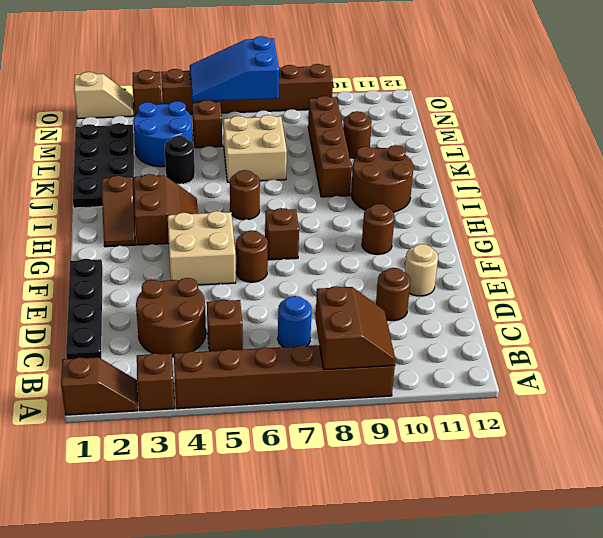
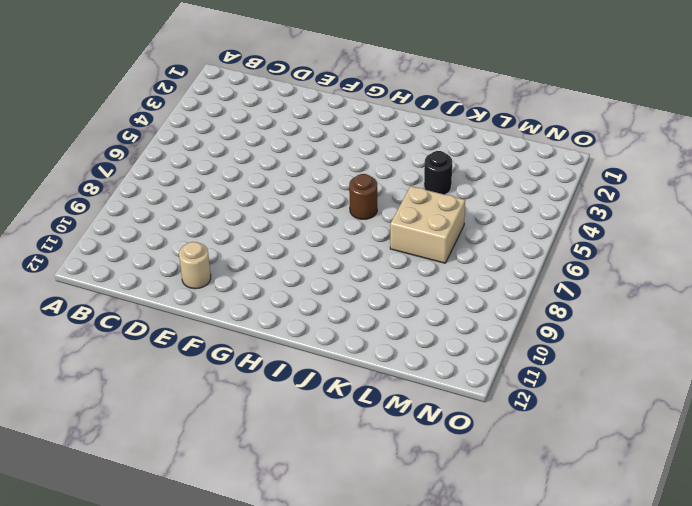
none -> brown slope A1:A2 level 1 top 1
none -> brown brick A3 level 1
none -> brown brick A4:A9 level 1

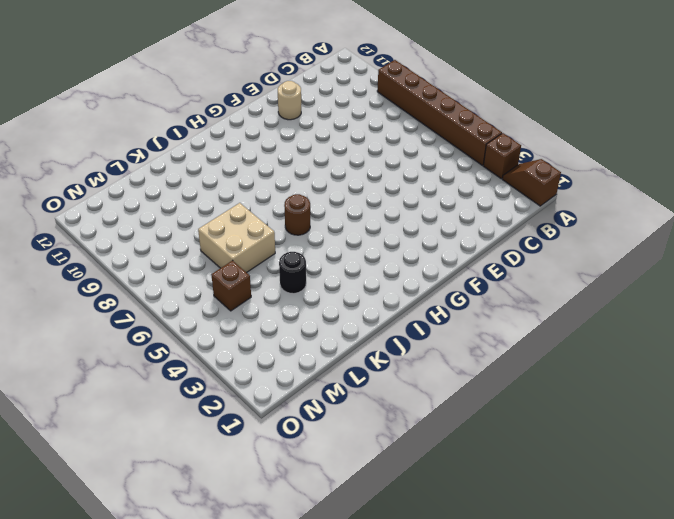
none -> black plate C1:F1 level 1
none -> brown round brick C3:D4 level 1
none -> brown brick C5 level 1

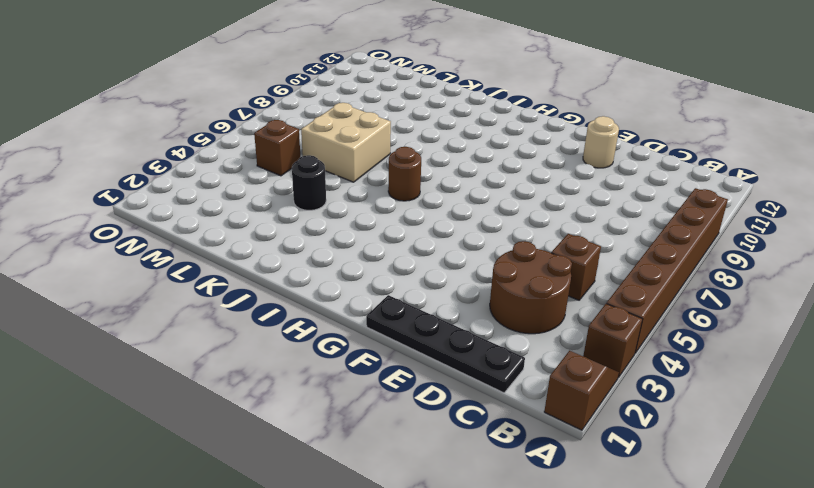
none -> blue round brick C7 level 1
none -> brown round brick D10 level 1
none -> tan brick F4:G5 level 1

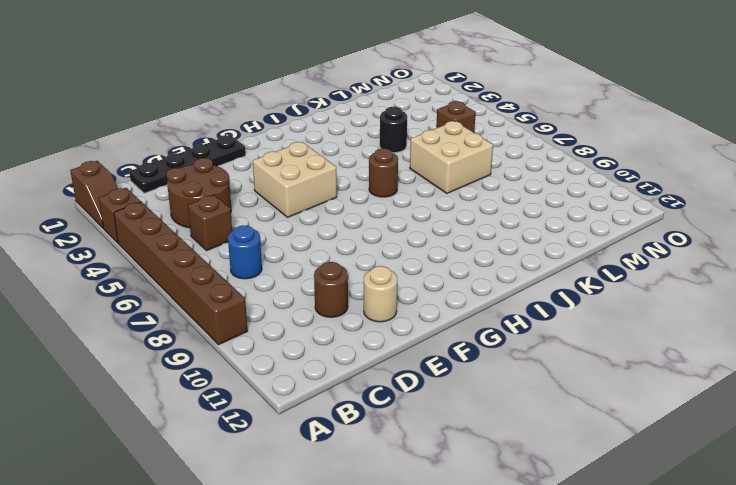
none -> brown round brick F6 level 1
none -> brown brick G7 level 1
none -> brown round brick G10 level 1

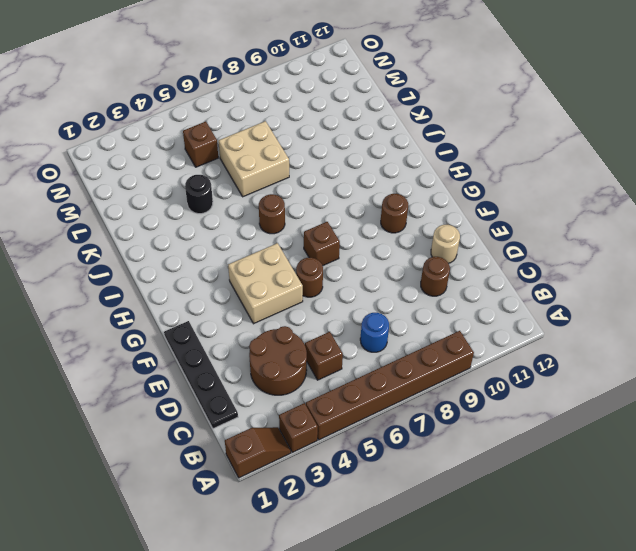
none -> brown slope H2:I2 level 1 top I
none -> brown slope H3:I4 level 1 top 3
none -> brown round brick I10:J11 level 1

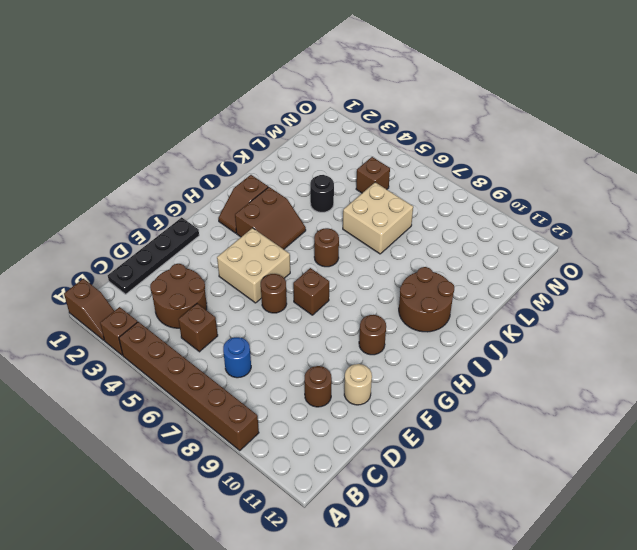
none -> black plate J1:M2 level 1
none -> brown brick J9:M9 level 1
none -> blue round brick L3:M4 level 1

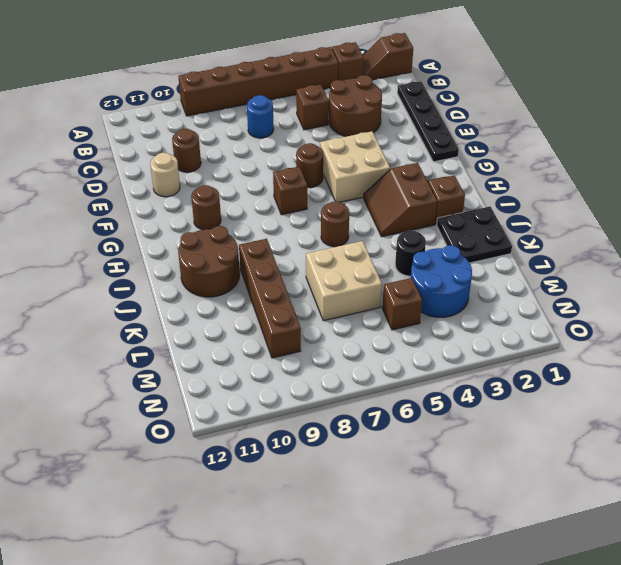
black plate J1:K2 level 1 -> black plate J1:M2 level 1
none -> brown round brick L10 level 1
none -> tan slope O1:O2 level 1 top 1
none -> brown brick O3 level 1

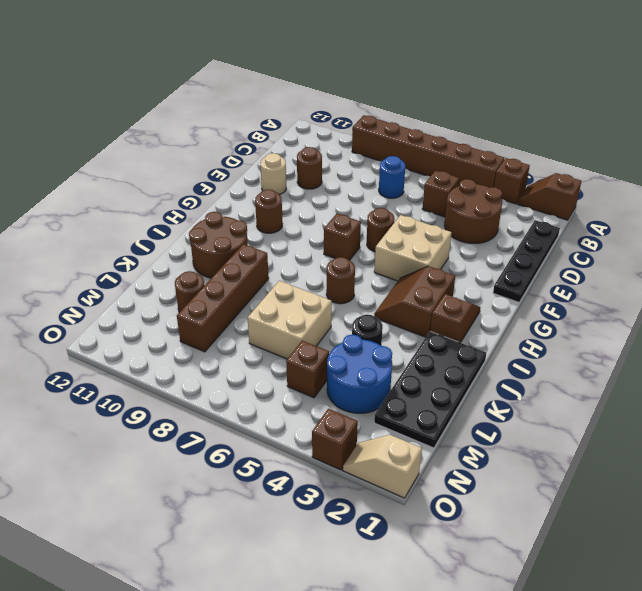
none -> brown brick O4:O9 level 1
none -> brown slope A8:B9 level 2 top 8
none -> blue slope N5:O7 level 2 top 7

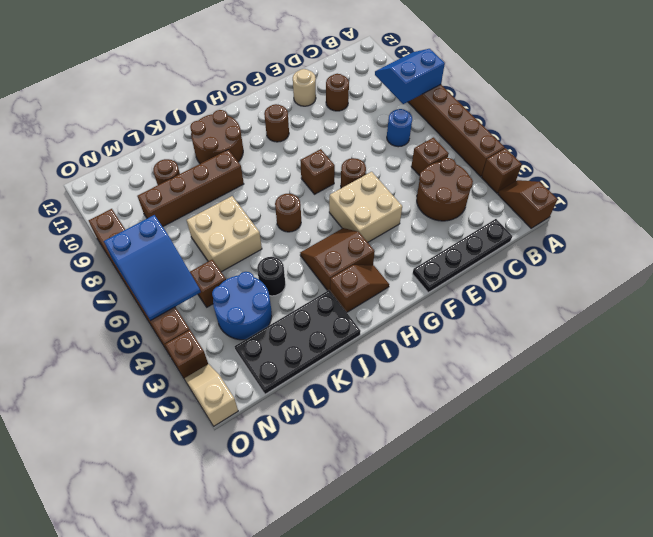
blue slope A8:B9 level 2 top 8 -> brown slope A8:B9 level 2 top 8

